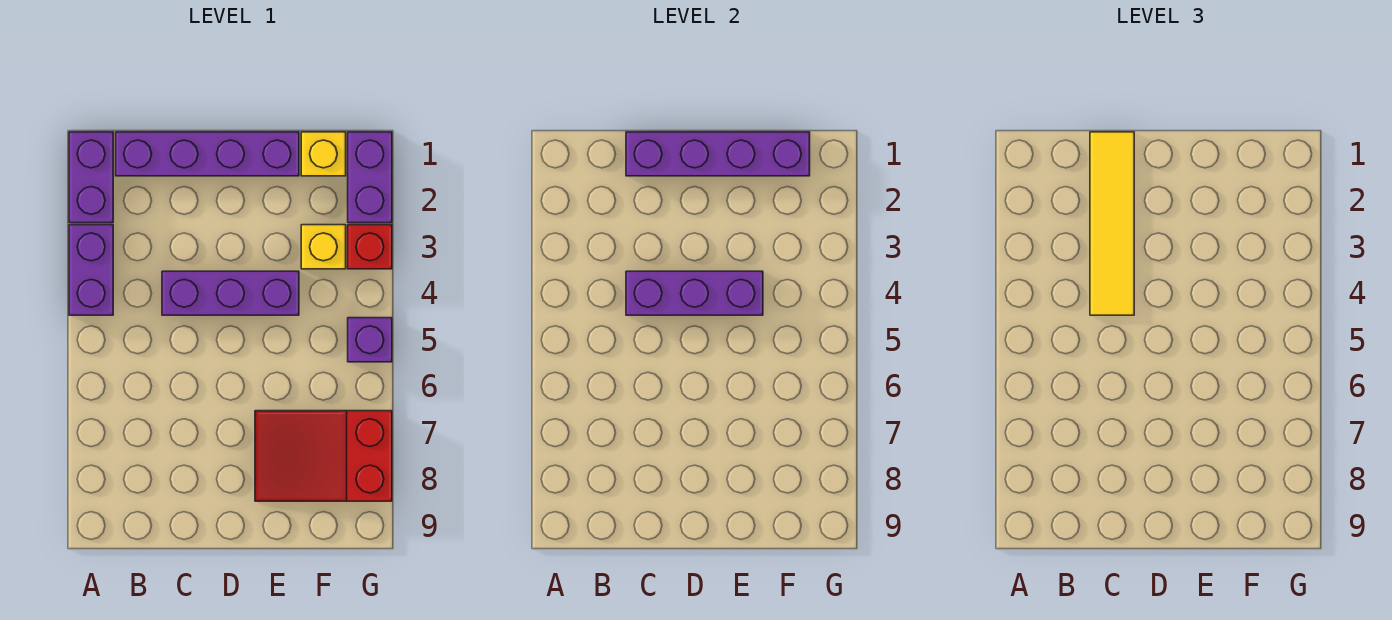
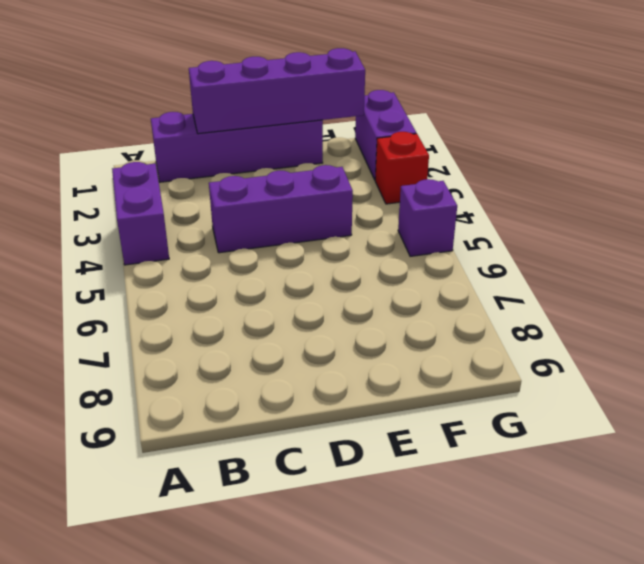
none -> purple brick A1:A2 level 1
none -> red slope E7:G8 level 1 top G
none -> yellow brick F1 level 1

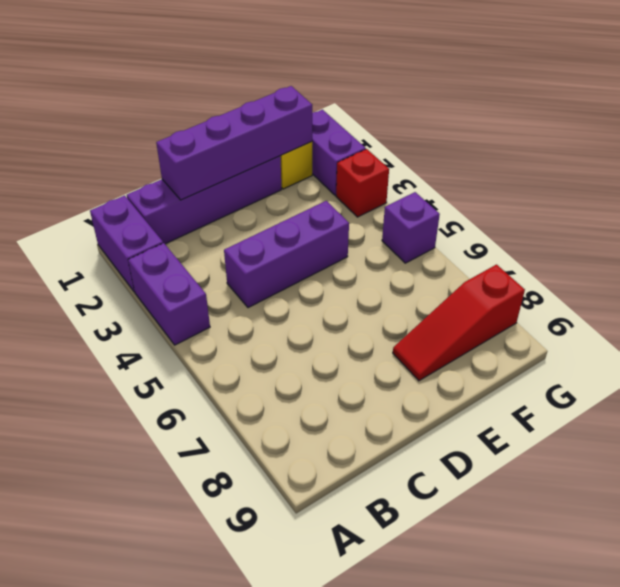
red slope E8:G8 level 1 top G -> red slope E7:G8 level 1 top G
none -> yellow brick F3 level 1
none -> purple brick C4:E4 level 2
none -> yellow tile C1:C4 level 3

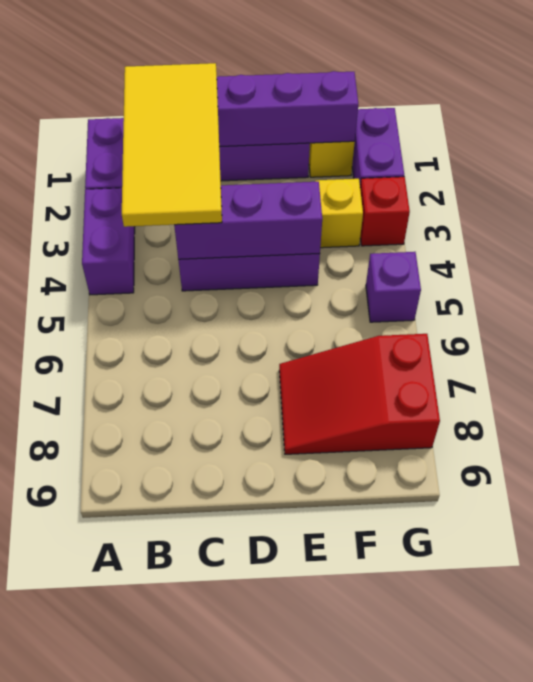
yellow tile B1:C4 level 3 -> yellow tile C1:C4 level 3

